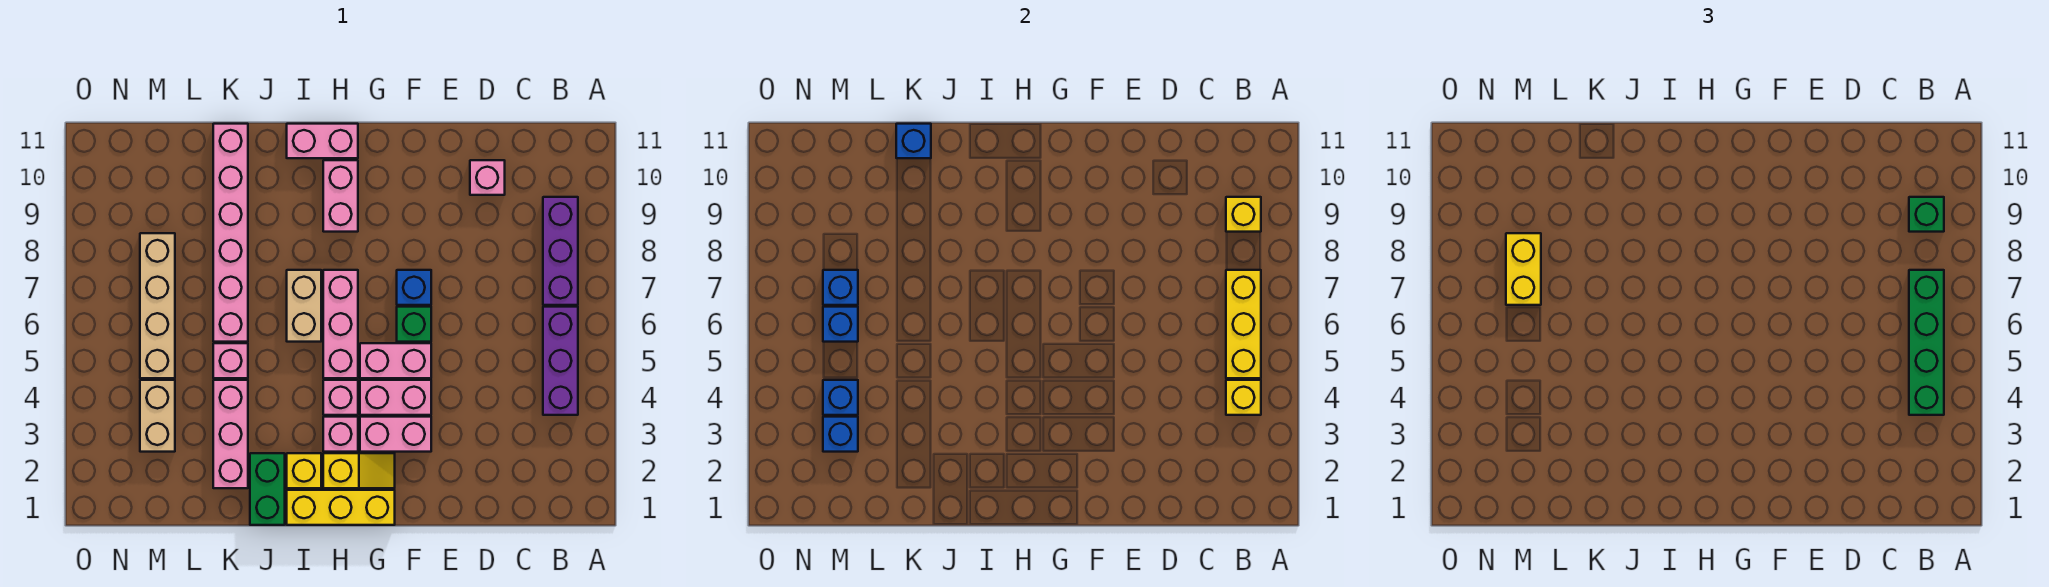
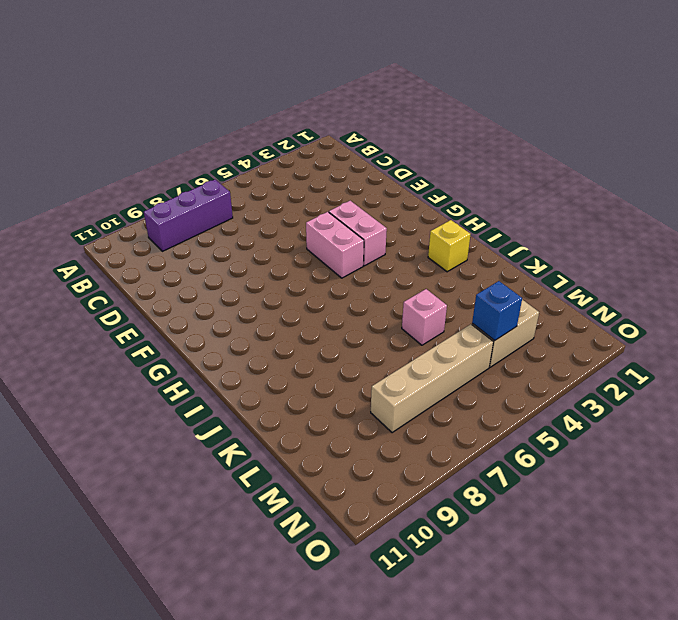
none -> purple brick B4:B6 level 1
none -> pink brick D10 level 1
none -> pink brick F3:G3 level 1
none -> green brick F6 level 1

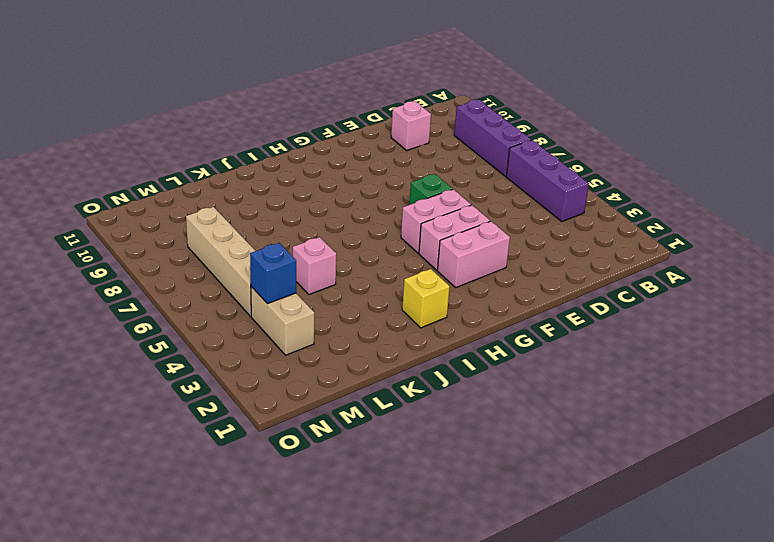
none -> blue brick F7 level 1
none -> yellow brick G1:I1 level 1
none -> yellow slope G2:H2 level 1 top H
none -> pink brick H3 level 1

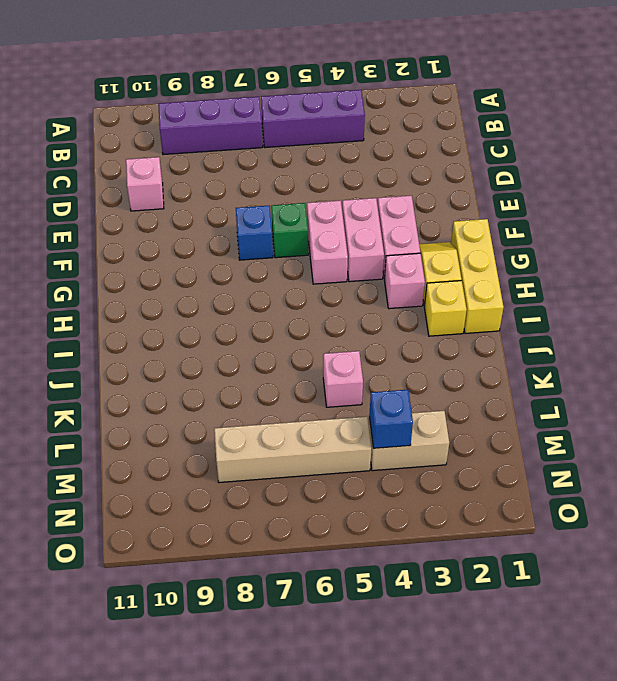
none -> pink brick H4 level 1
none -> pink brick H5:H7 level 1
none -> pink brick H9:H10 level 1
none -> pink brick H11:I11 level 1

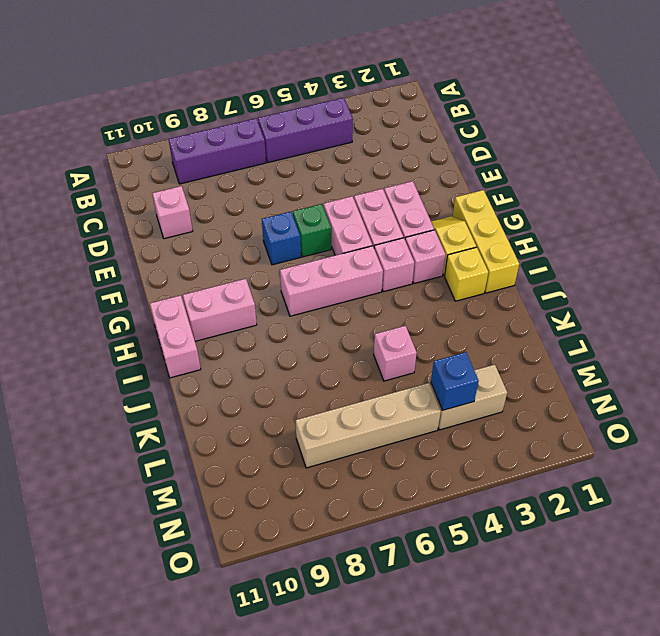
none -> tan brick I6:I7 level 1
none -> green brick J1:J2 level 1
none -> pink brick K2:K4 level 1
none -> pink brick K6:K11 level 1

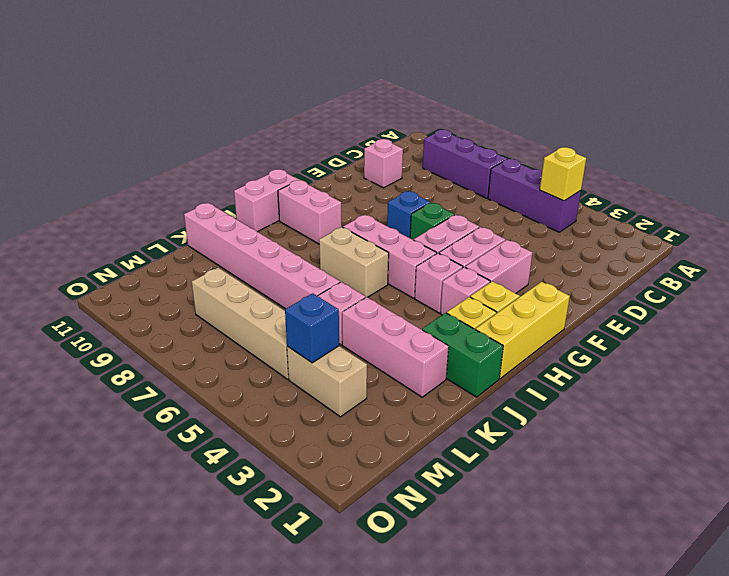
none -> yellow brick B5:B7 level 2
none -> yellow brick B9 level 2
none -> blue brick K11 level 2
none -> blue brick M3 level 2

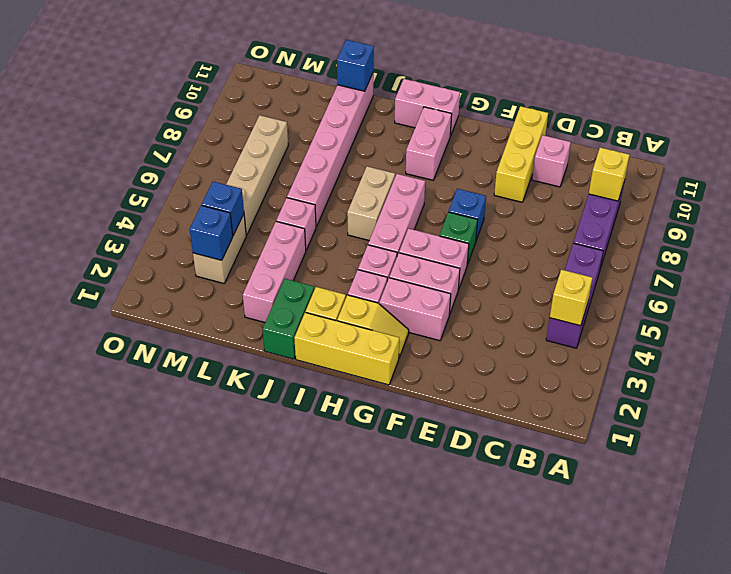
yellow brick E9:E11 level 1 -> yellow brick B5:B7 level 2
none -> blue brick M6 level 2
none -> blue brick M7 level 2
none -> green brick B4:B7 level 3
none -> green brick B9 level 3

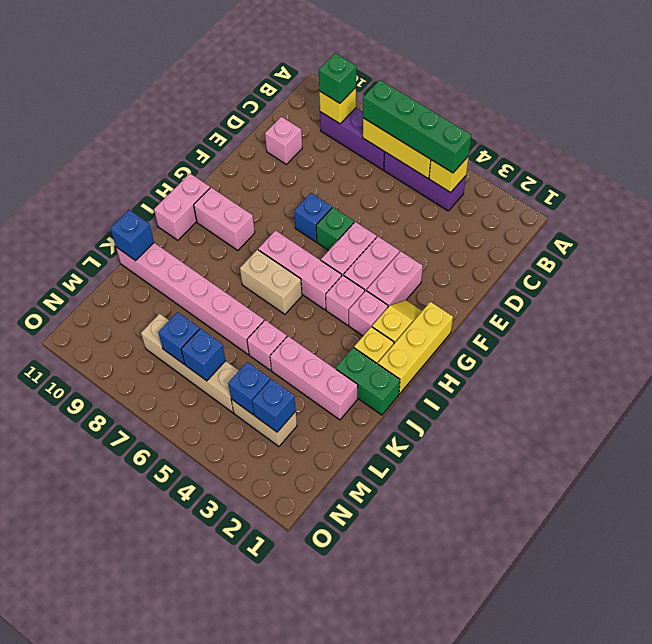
none -> yellow brick M7:M8 level 3

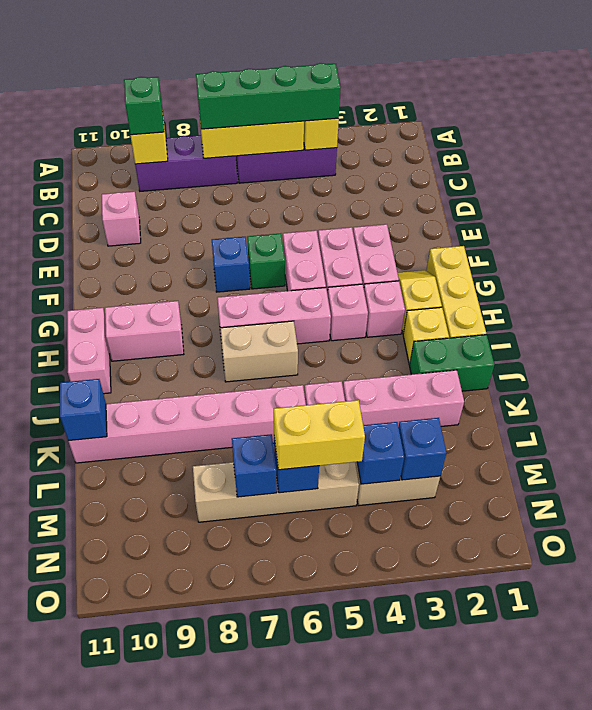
yellow brick M5:M6 level 3 -> yellow brick M7:M8 level 3

